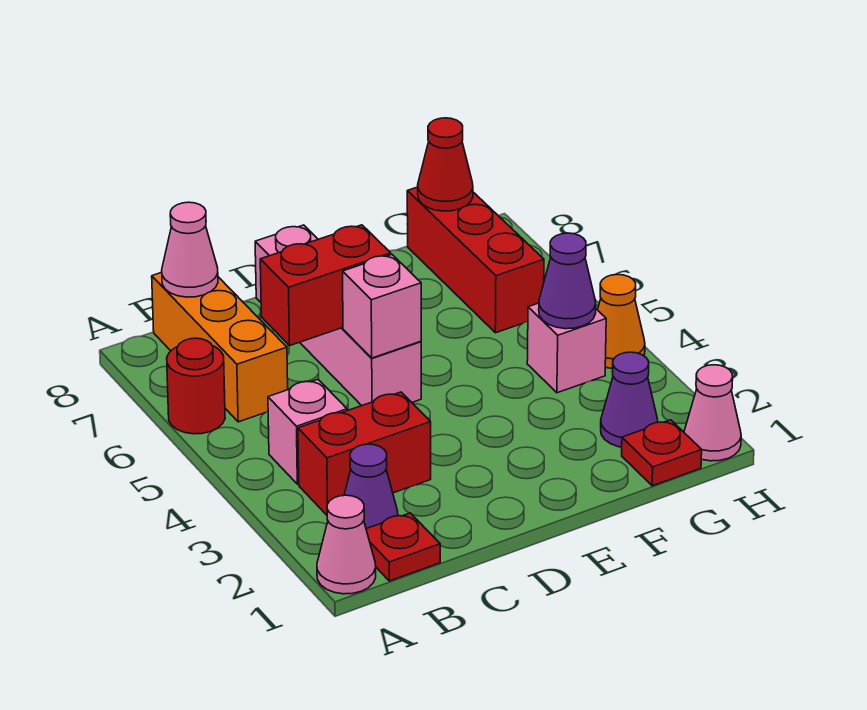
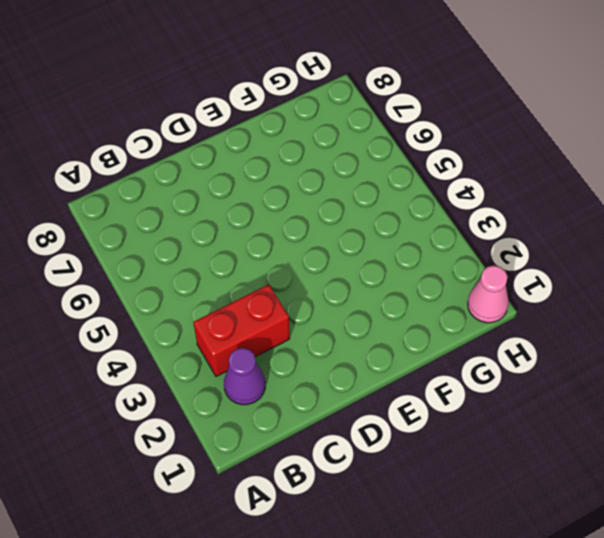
none -> pink cone A1 level 1
none -> red round brick A6 level 1
none -> red plate B1 level 1

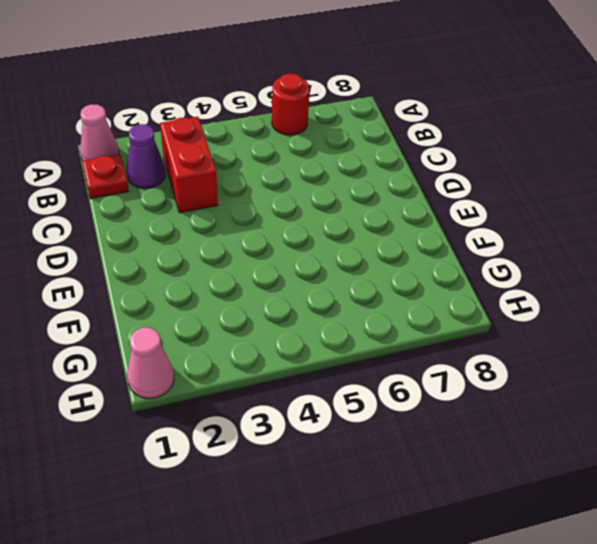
none -> pink brick B4 level 1
none -> orange brick B6:B8 level 1
none -> pink brick D5:D8 level 1

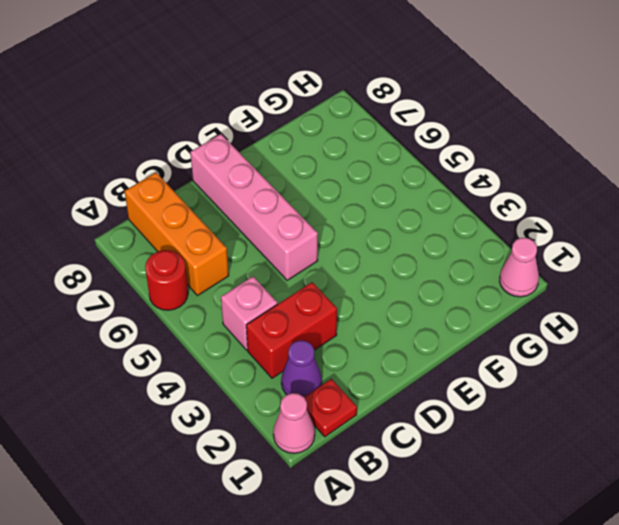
none -> red plate G1 level 1
none -> purple cone G2 level 1
none -> pink brick G4 level 1

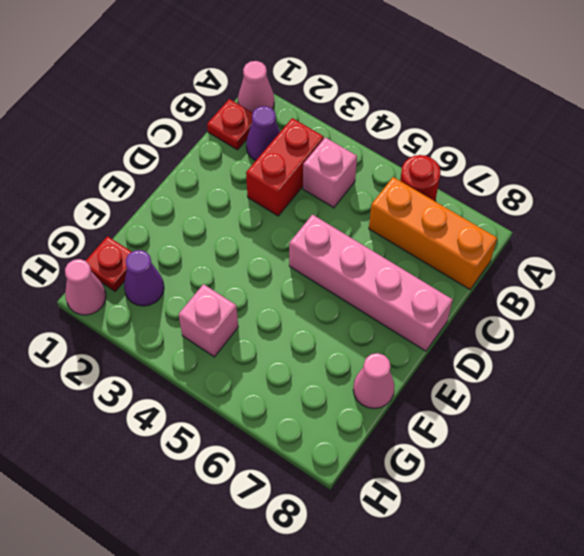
pink cone F8 level 1 -> pink cone B8 level 2
none -> red brick G6:G8 level 1
none -> orange cone H4 level 1
none -> red brick C6:D6 level 2

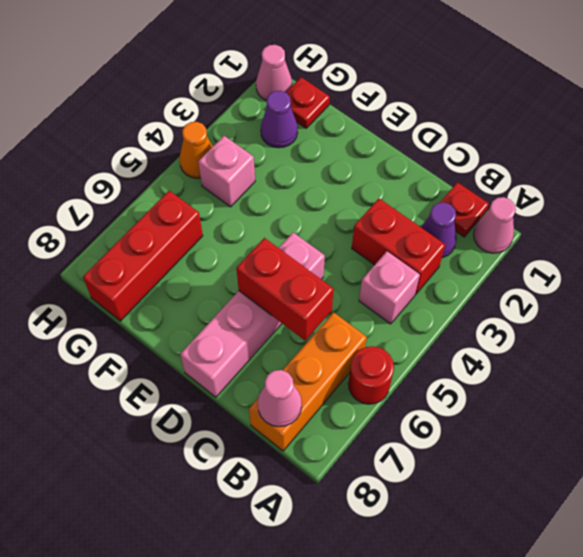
none -> pink brick D5 level 2
none -> purple cone G4 level 2
none -> red cone G8 level 2

